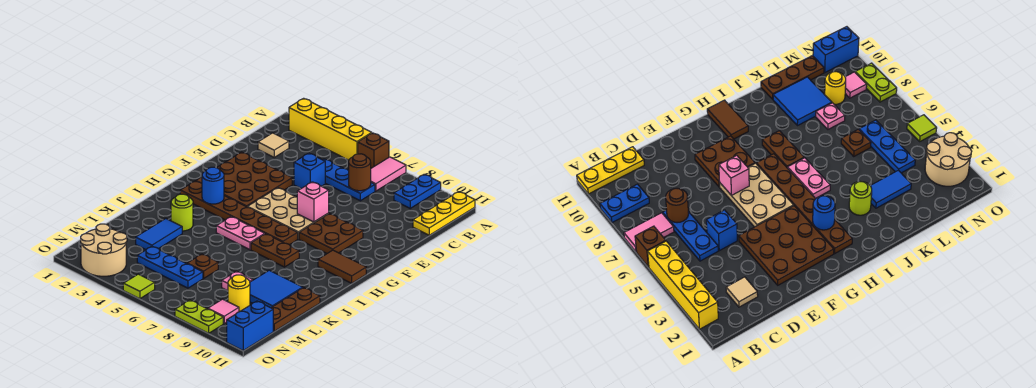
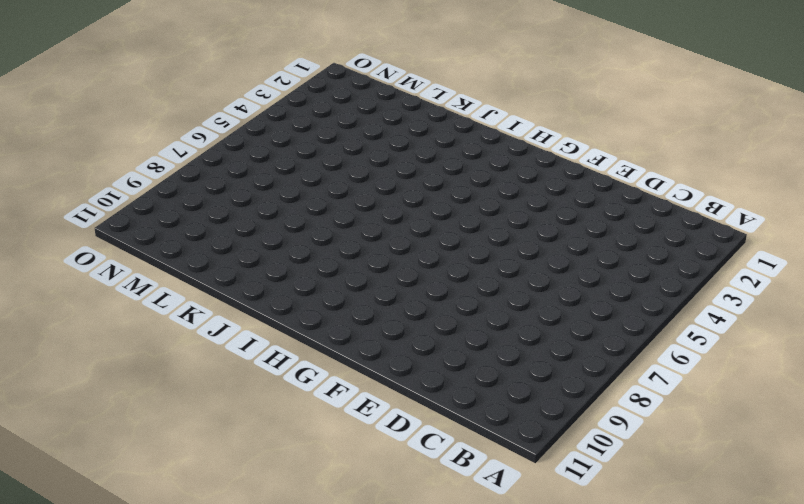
none -> yellow brick A2:A5 level 1
none -> brown brick A6 level 1
none -> pink tile A7:B7 level 1
none -> blue plate A9:B9 level 1

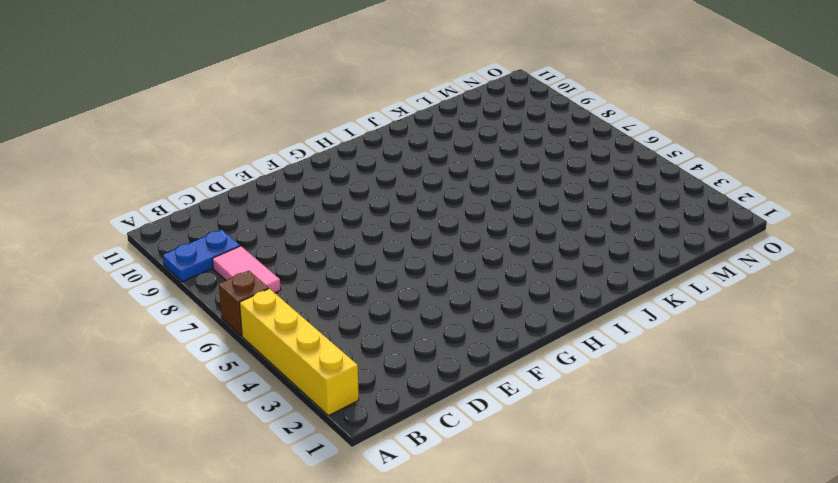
pink tile B7:B8 level 1 -> pink tile A7:B7 level 1
none -> yellow plate A11:C11 level 1
none -> tan tile C2 level 1
none -> blue plate C5:C7 level 1
none -> blue brick D5 level 1

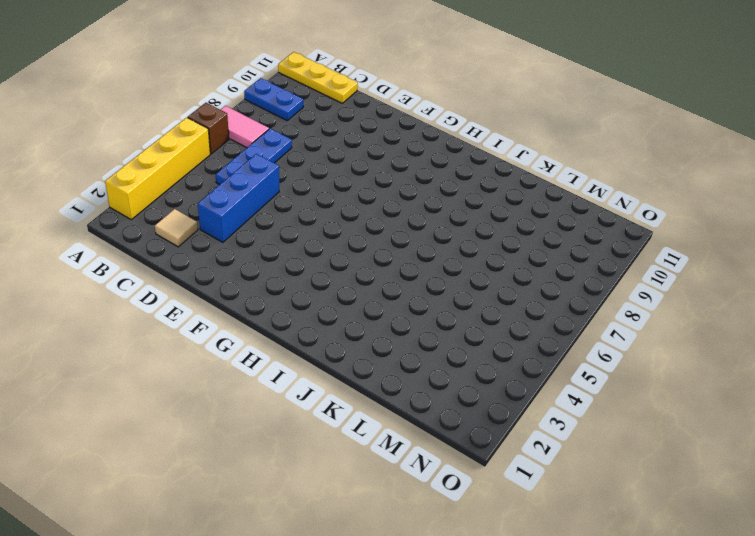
blue brick D3:D5 level 1 -> blue brick D5 level 1
none -> brown plate E2:G4 level 1
none -> tan plate F5:G7 level 1
none -> brown plate F8:G9 level 1
none -> brown plate H2:H7 level 1

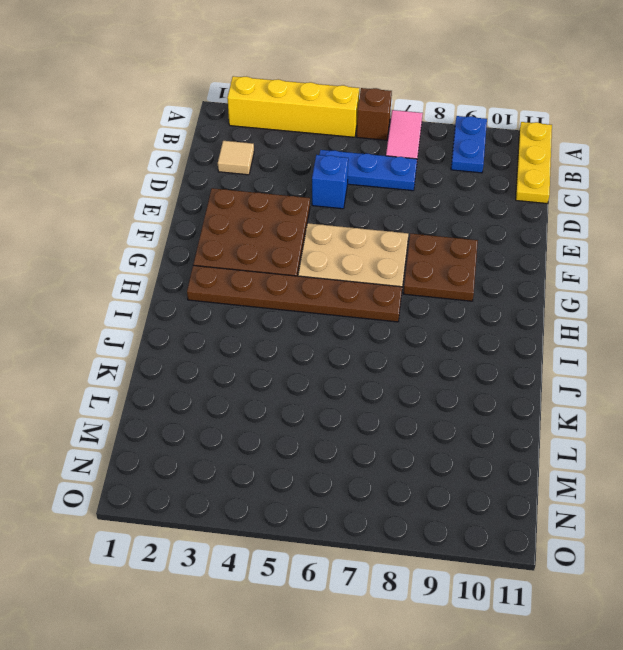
none -> brown tile H10:H11 level 1
none -> pink plate I5:I6 level 1
none -> brown plate I7:I8 level 1
none -> lime round brick J3 level 1

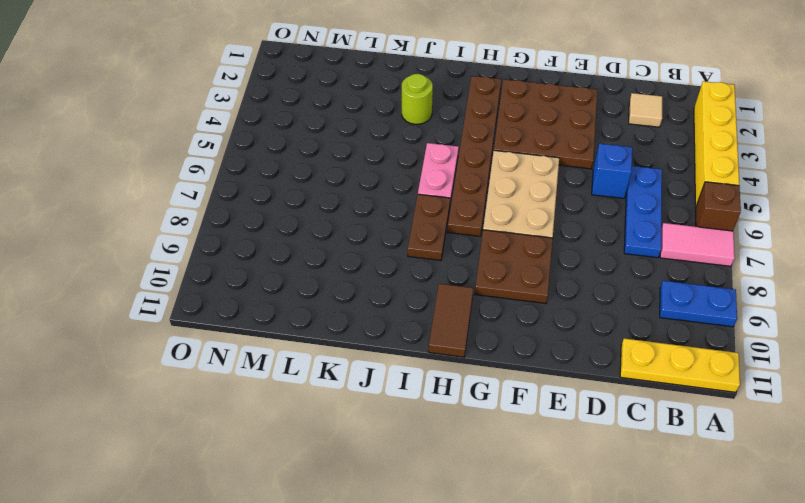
none -> blue tile K3:L3 level 1
none -> blue tile K9:L10 level 1
none -> brown plate K11:M11 level 1
none -> brown plate L6 level 1

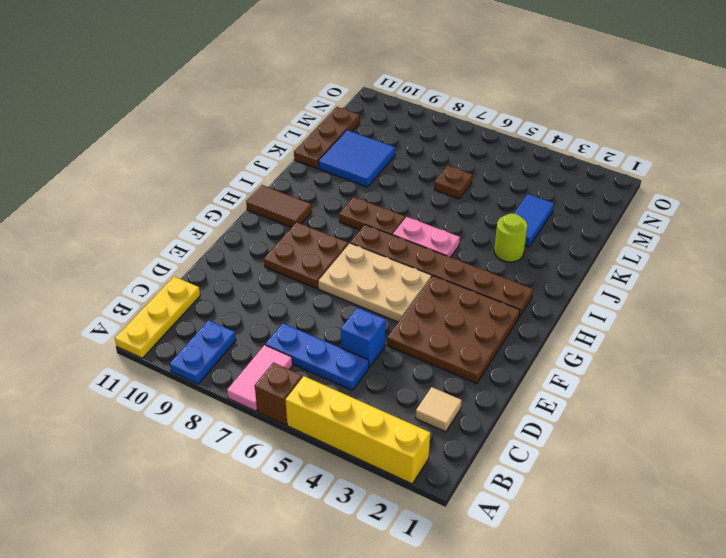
none -> pink plate L8 level 1
none -> blue plate M4:M6 level 1
none -> yellow round brick M9 level 1
none -> tan round brick N2:O3 level 1

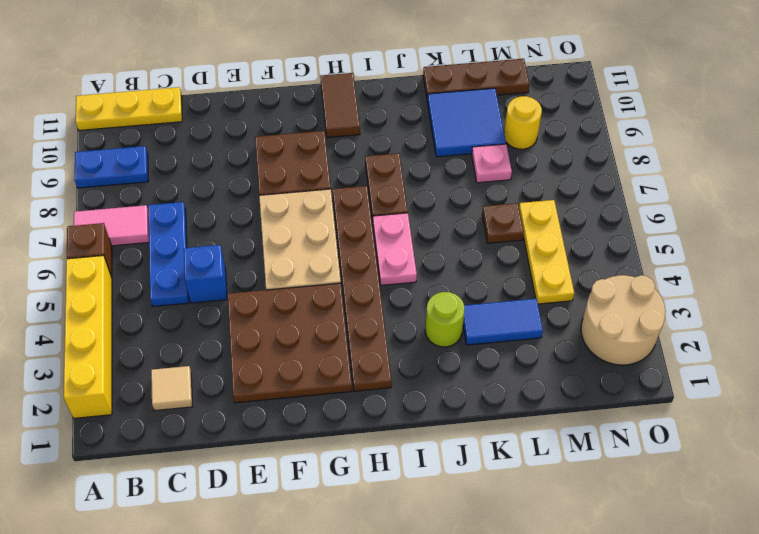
yellow plate M4:M6 level 1 -> blue plate M4:M6 level 1
none -> pink tile N9 level 1
none -> blue brick N11:O11 level 1
none -> lime tile O5 level 1
none -> lime plate O8:O9 level 1

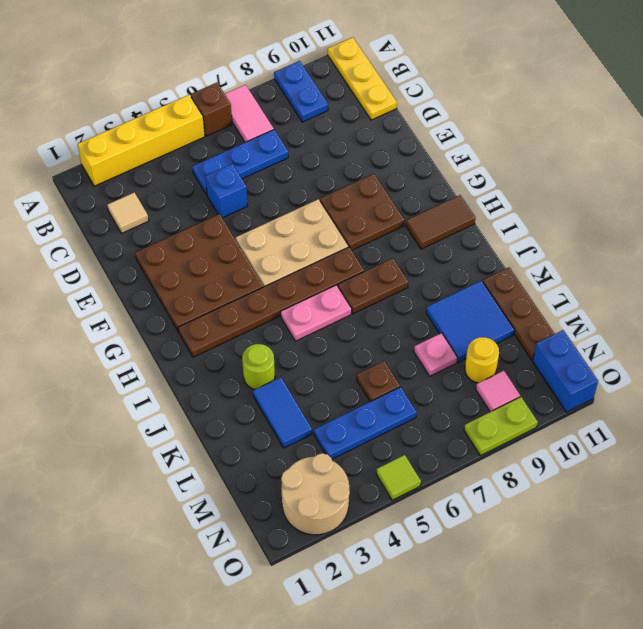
none -> brown round brick C7 level 2
none -> pink brick F7 level 2
none -> blue round brick H3 level 2

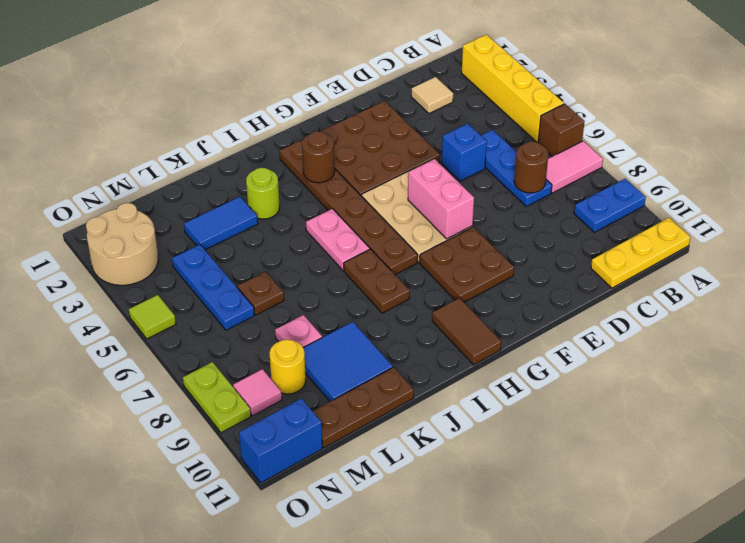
pink brick F6:F7 level 2 -> pink brick F7 level 2
brown round brick H3 level 2 -> blue round brick H3 level 2

